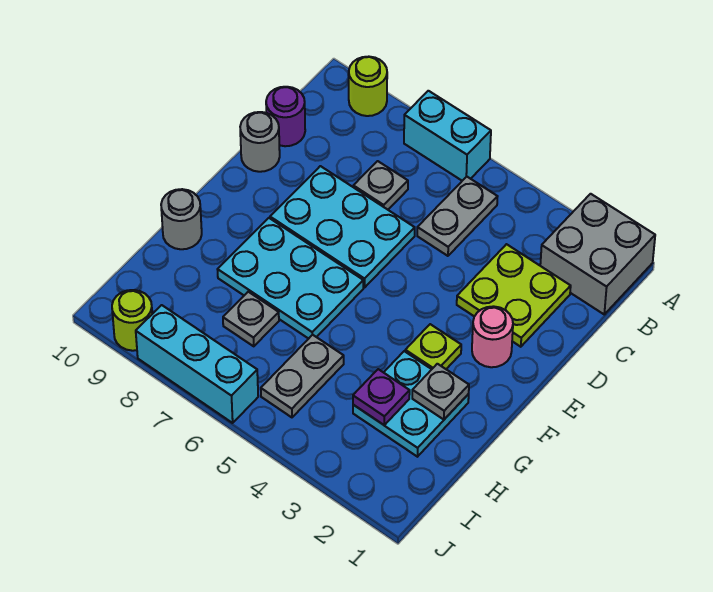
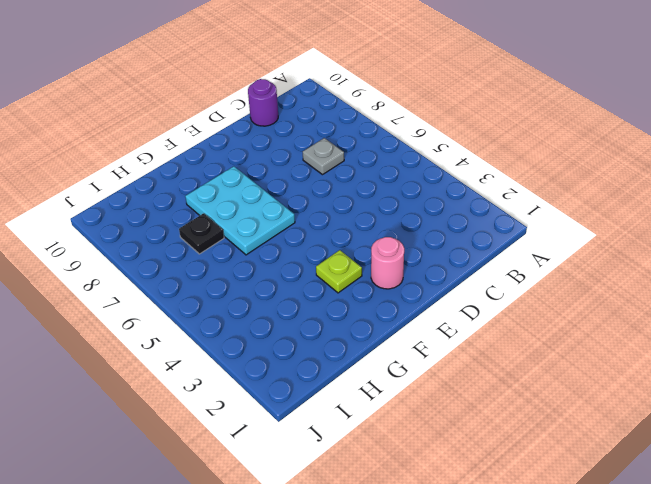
black plate H7 level 1 -> grey plate H7 level 1
none -> grey brick A1:B2 level 1
none -> cyan brick A6:A7 level 1
none -> lime round brick A9 level 1

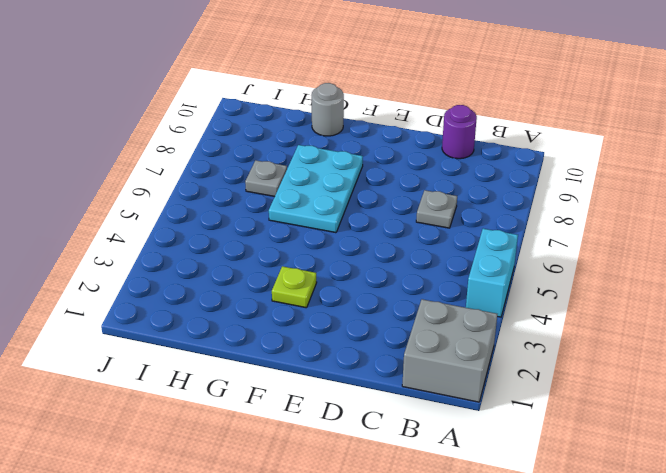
cyan brick A4:A5 level 1 -> cyan brick A6:A7 level 1
none -> lime round brick A9 level 1
none -> grey plate B5:C5 level 1
none -> lime plate C2:D3 level 1

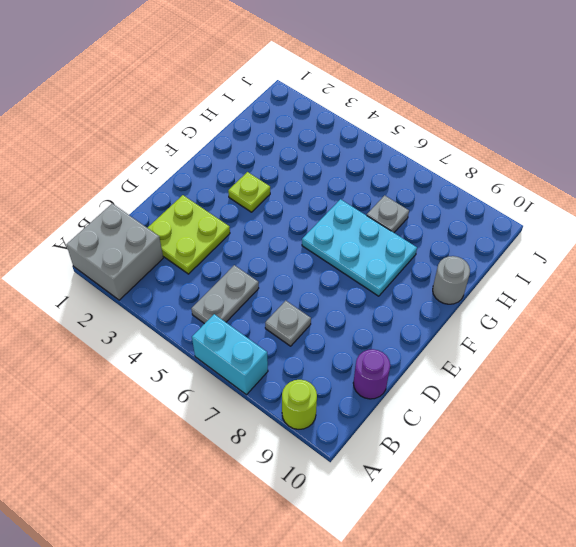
none -> cyan plate D6:E8 level 1
none -> grey round brick D10 level 1
none -> pink round brick E2 level 1

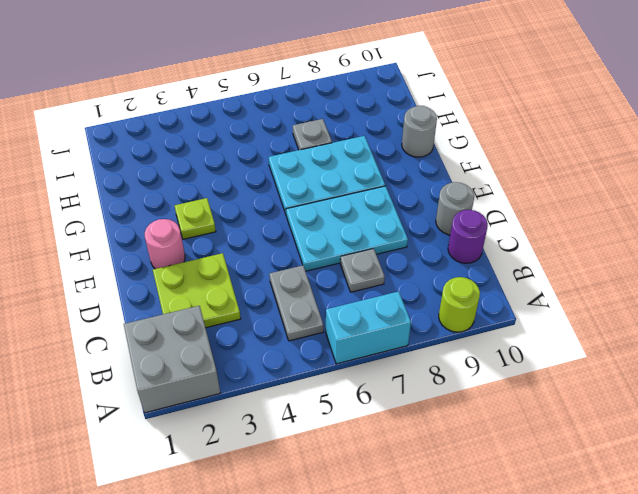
none -> cyan plate G2:H3 level 1
none -> grey plate H5:I5 level 1
none -> cyan brick J6:J8 level 1

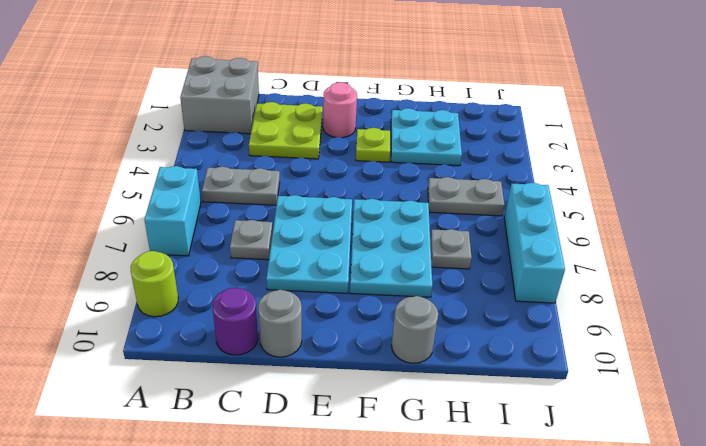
none -> lime round brick J9 level 1
none -> grey plate G2 level 2
none -> purple plate H3 level 2

